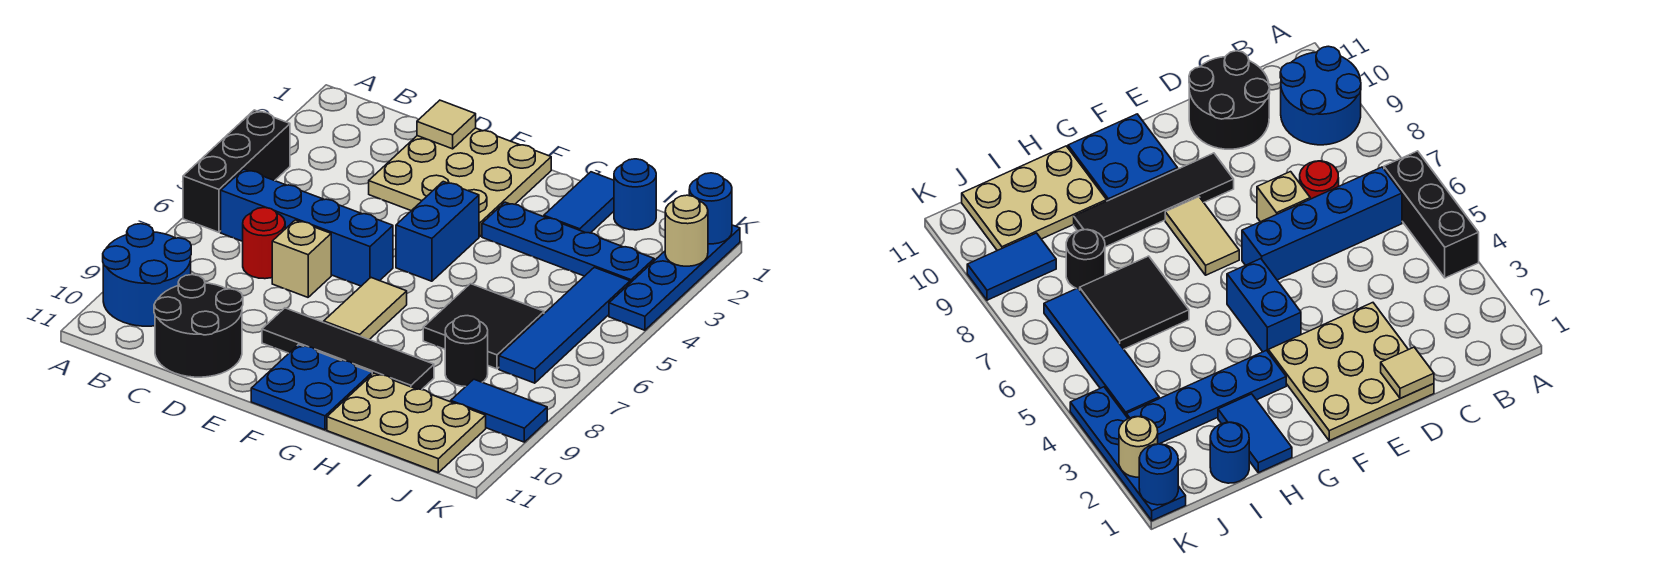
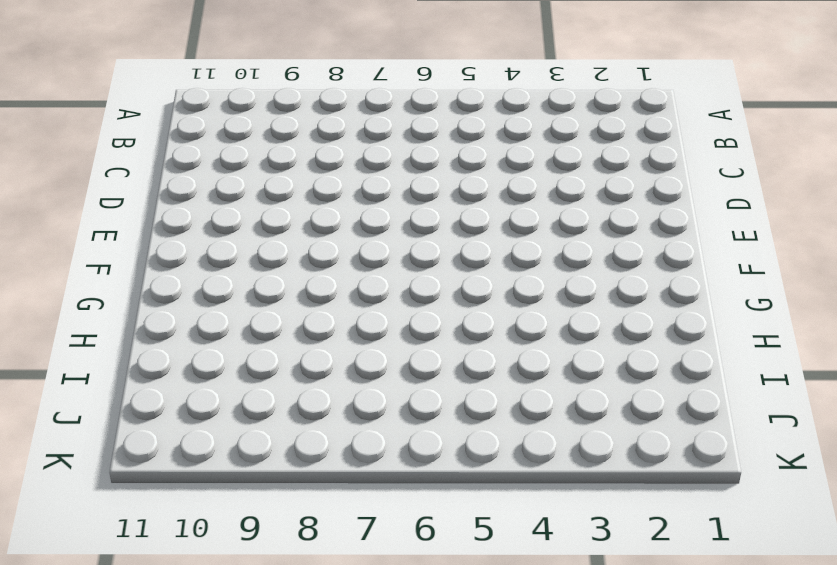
none -> black brick A4:A6 level 1
none -> blue round brick A9:B10 level 1
none -> blue brick B6:E6 level 1

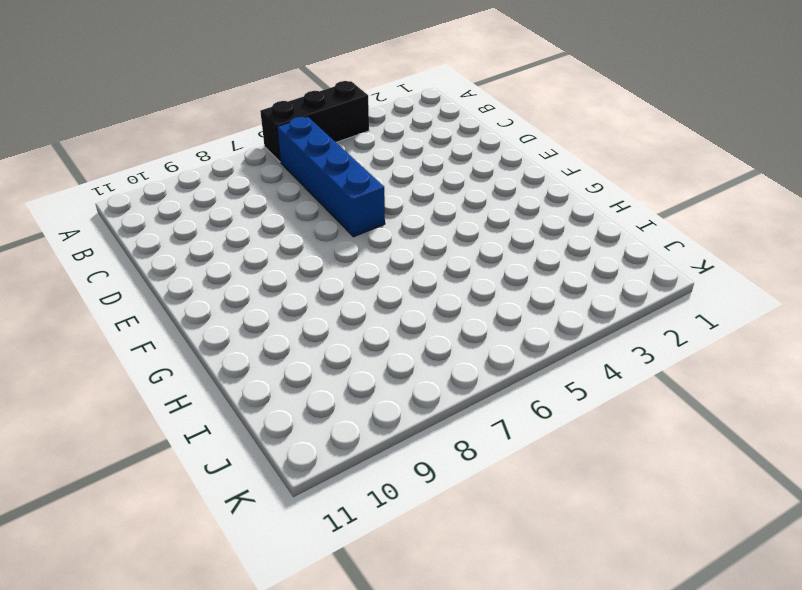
none -> blue round brick A9:B10 level 1
none -> red round brick C7 level 1
none -> black round brick C10:D11 level 1

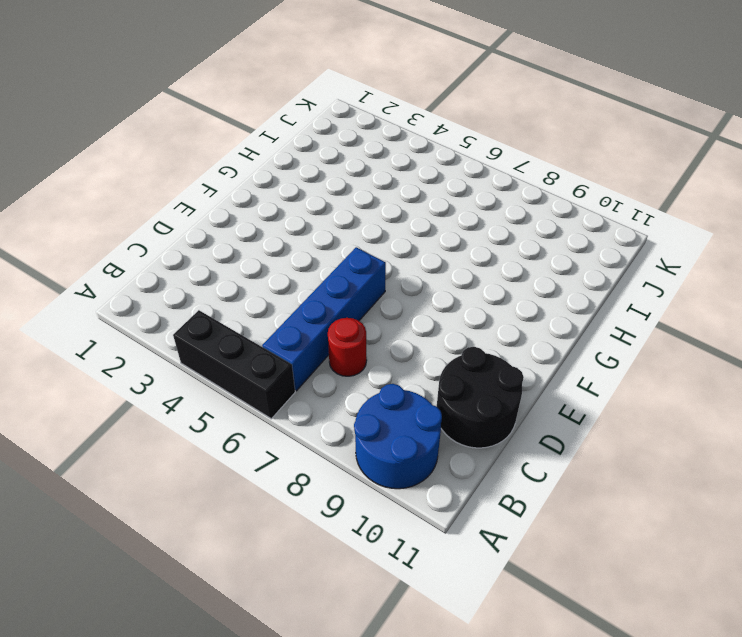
none -> tan plate D1:F3 level 1
none -> tan brick D7 level 1
none -> black tile E9:H9 level 1

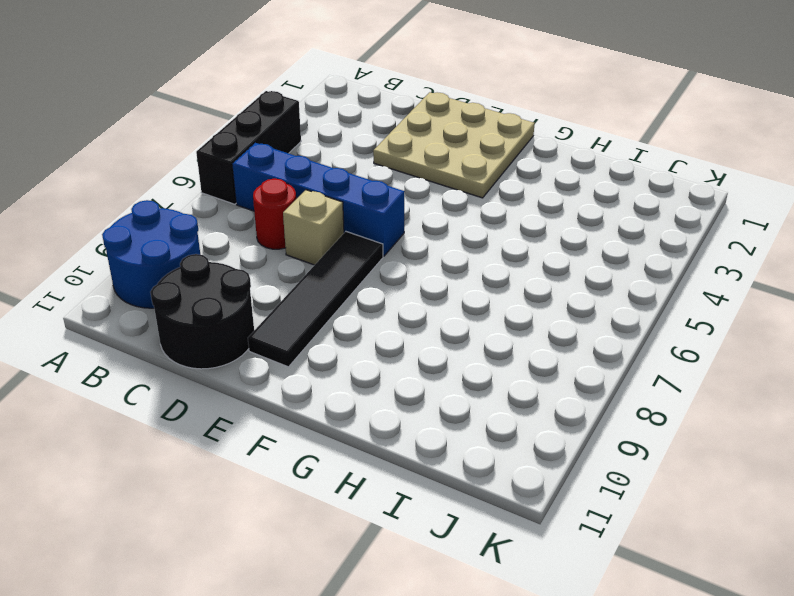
black tile E7:E10 level 1 -> black tile E9:H9 level 1
none -> blue brick F4:F5 level 1
none -> tan tile F7:F8 level 1
none -> blue plate F10:G11 level 1

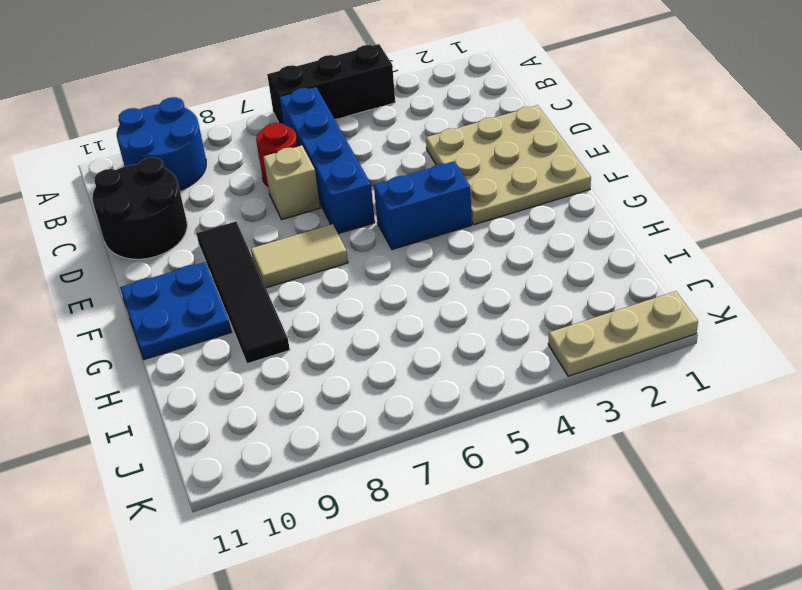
tan plate K1:K3 level 1 -> blue plate K1:K4 level 1
none -> blue plate G3:J3 level 1
none -> blue tile H1:H2 level 1
none -> black tile H6:I7 level 1

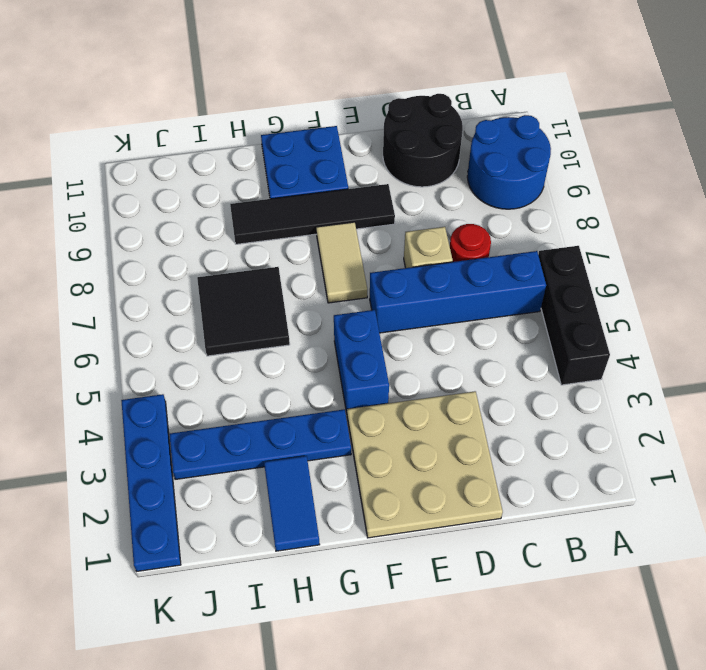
none -> tan plate H10:J11 level 1
none -> blue round brick I1 level 1
none -> black round brick I8 level 1

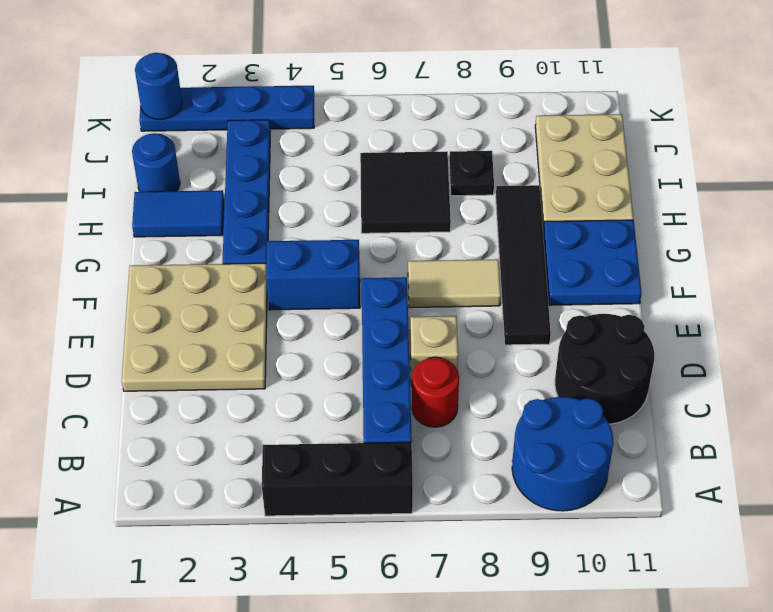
black plate I8 level 1 -> black round brick I8 level 1
none -> blue tile J4:J7 level 1
none -> blue tile J9:K9 level 1
none -> tan tile D1 level 2

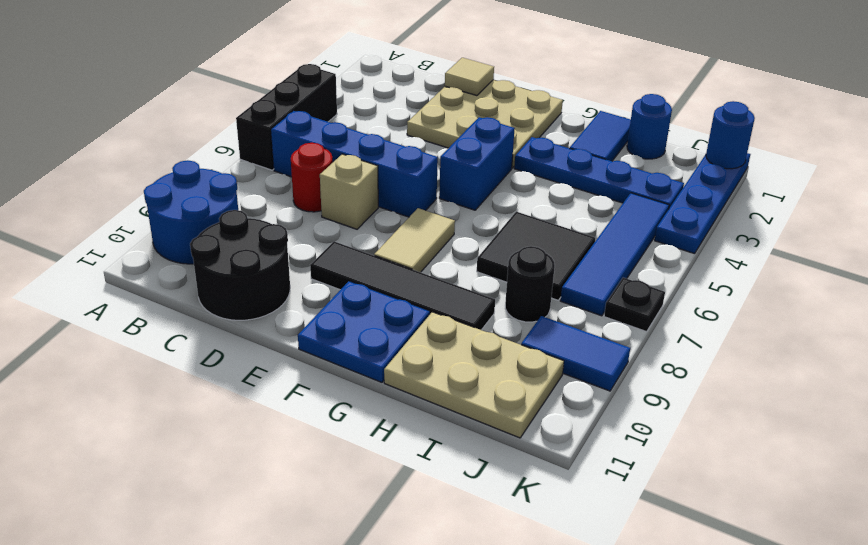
black plate K7 level 1 -> none
none -> tan round brick K2 level 2

